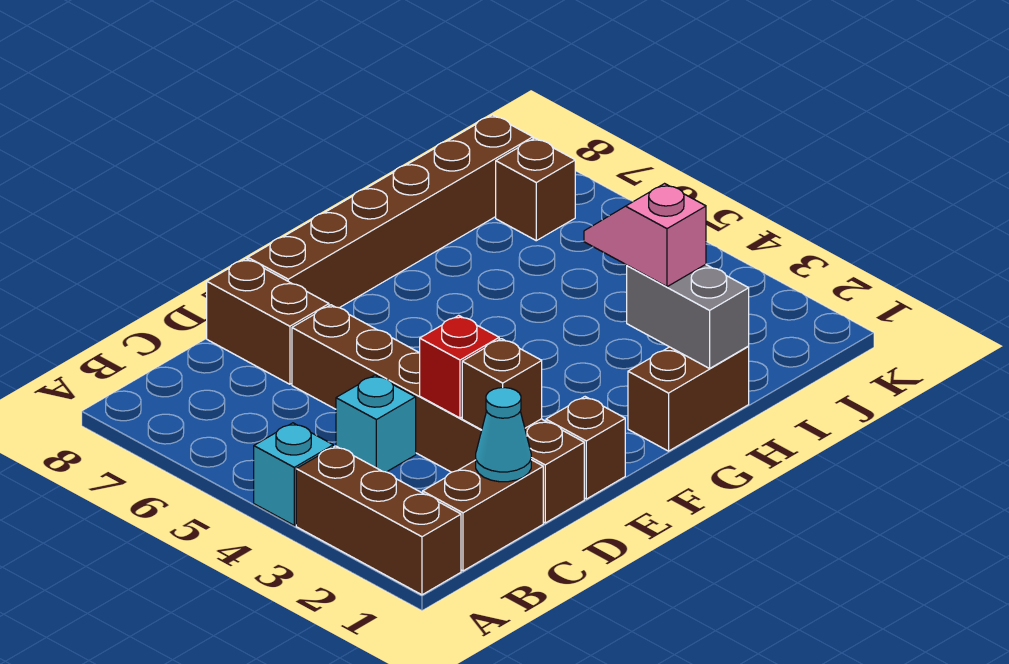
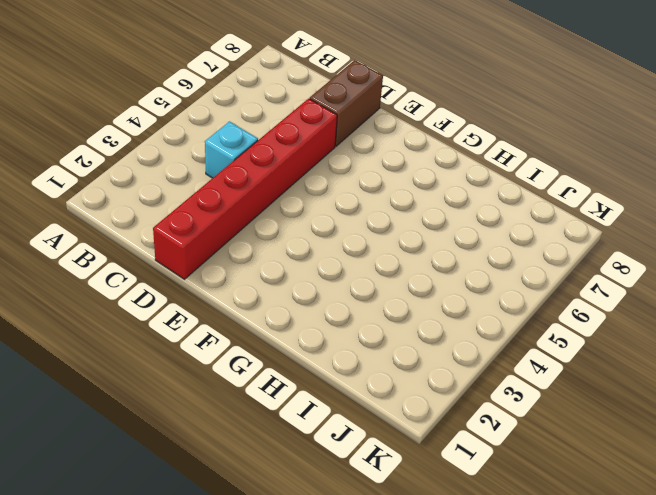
red brick D1:D6 level 1 -> brown brick D1:D6 level 1
none -> brown brick A1:A3 level 1
none -> cyan brick A4 level 1
none -> brown brick B1:C1 level 1

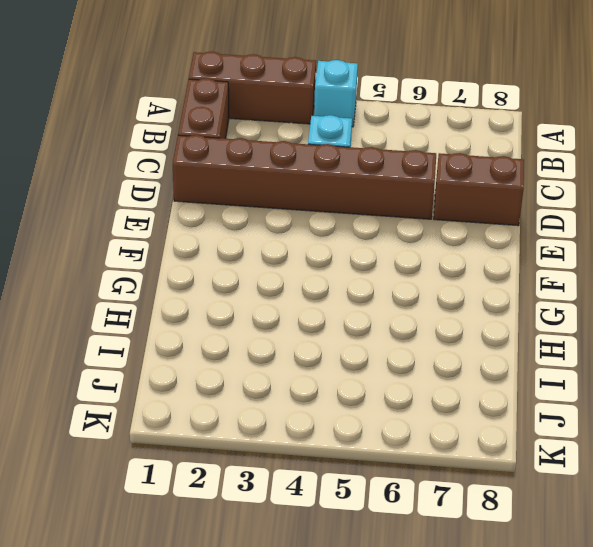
none -> brown brick E1 level 1
none -> brown brick E8:J8 level 1
none -> brown brick G1:H1 level 1

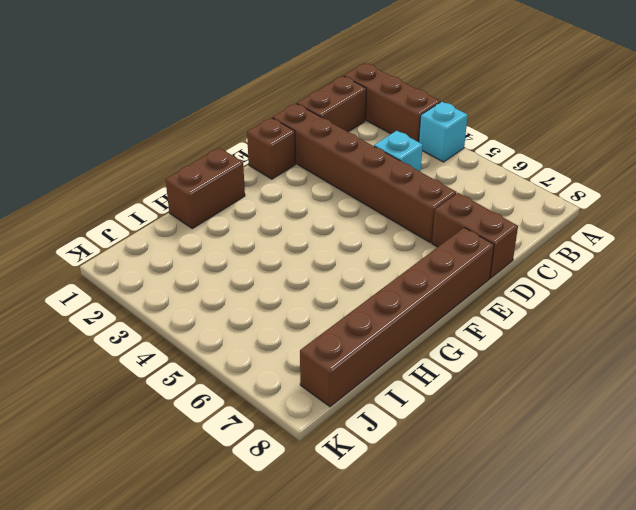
none -> brown brick J7 level 1
none -> cyan cone C1 level 2
none -> brown brick D2 level 2

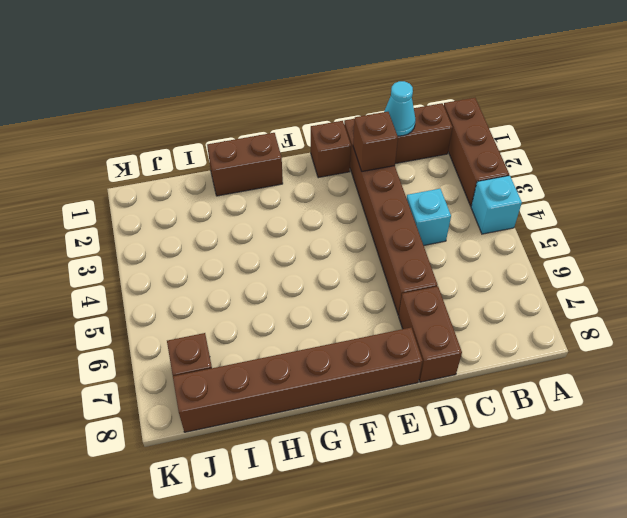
none -> red brick D3 level 2
none -> grey brick H1:H2 level 2
none -> pink slope H2:H3 level 3 top 2

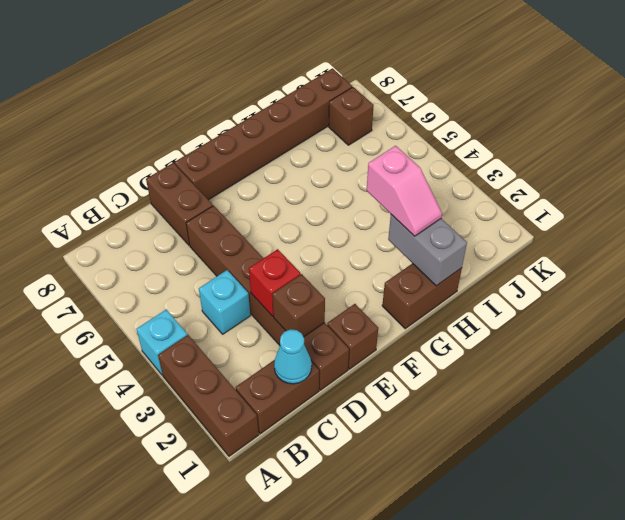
pink slope H2:H3 level 3 top 3 -> pink slope H2:H3 level 3 top 2

